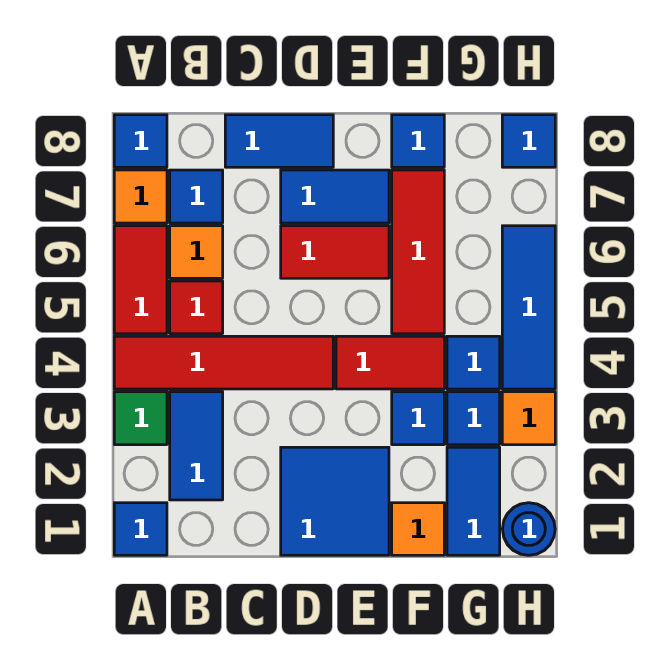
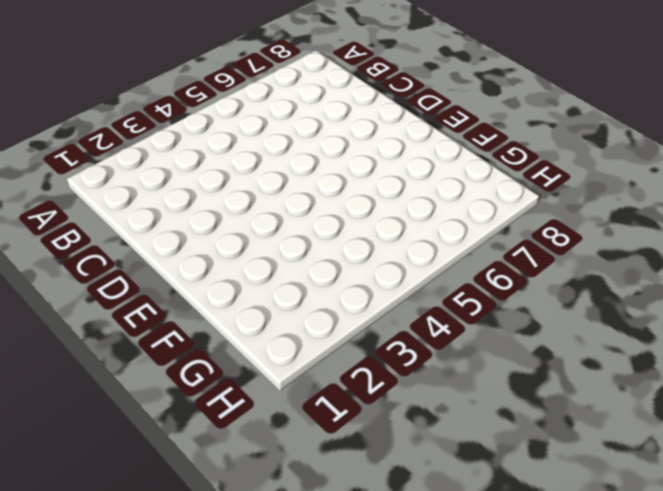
none -> blue tile A1 level 1
none -> green tile A3 level 1
none -> red tile A4:D4 level 1

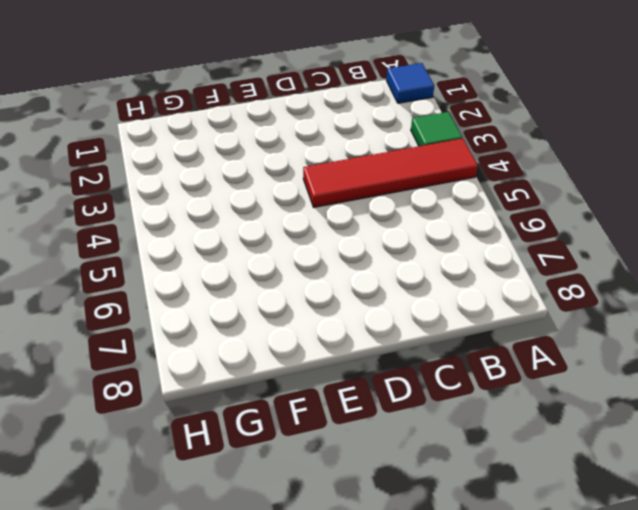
none -> red tile A5:A6 level 1
none -> orange tile A7 level 1
none -> blue tile A8 level 1

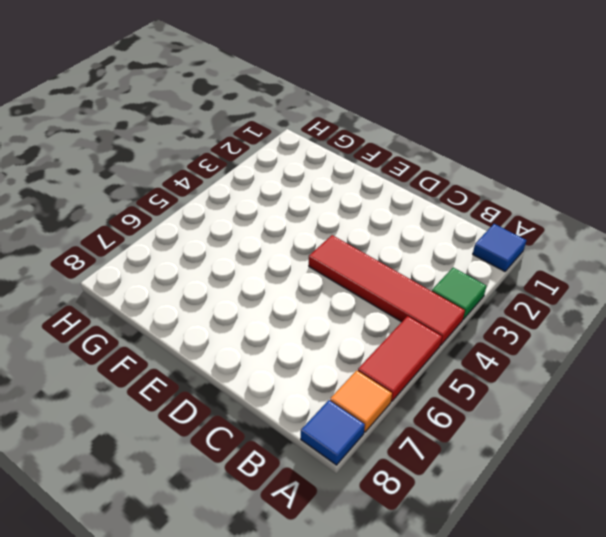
none -> blue tile B2:B3 level 1
none -> red tile B5 level 1
none -> orange tile B6 level 1

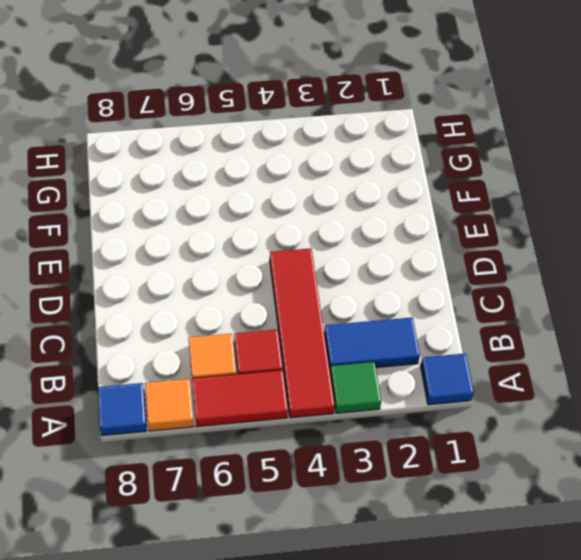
none -> blue tile B7 level 1
none -> blue tile C8:D8 level 1
none -> blue tile D1:E2 level 1

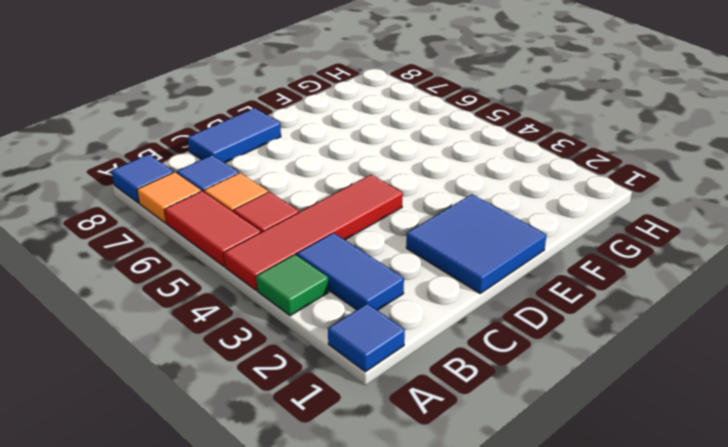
none -> red tile D6:E6 level 1
none -> blue tile D7:E7 level 1
none -> red tile E4:F4 level 1

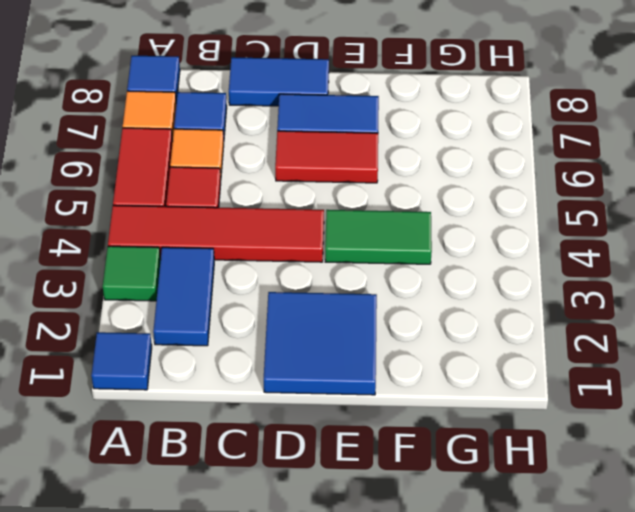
green tile E4:F4 level 1 -> red tile E4:F4 level 1
none -> orange tile F1 level 1
none -> blue tile F3 level 1
none -> red tile F5:F7 level 1

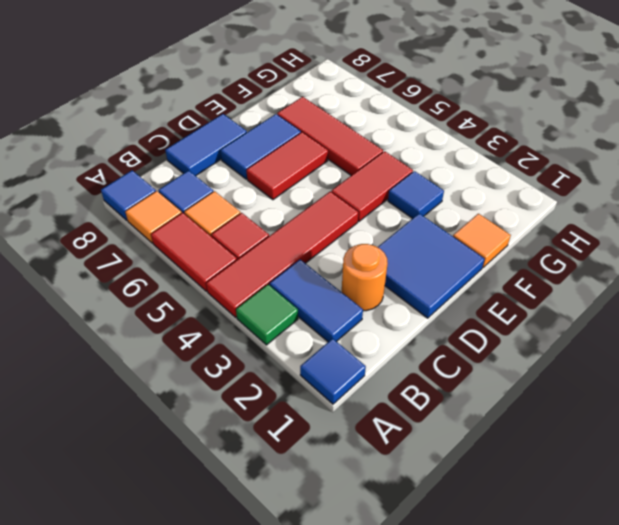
orange round brick C2 level 1 -> none
none -> blue tile F8 level 1
none -> blue tile G1:G2 level 1
none -> blue tile G3 level 1

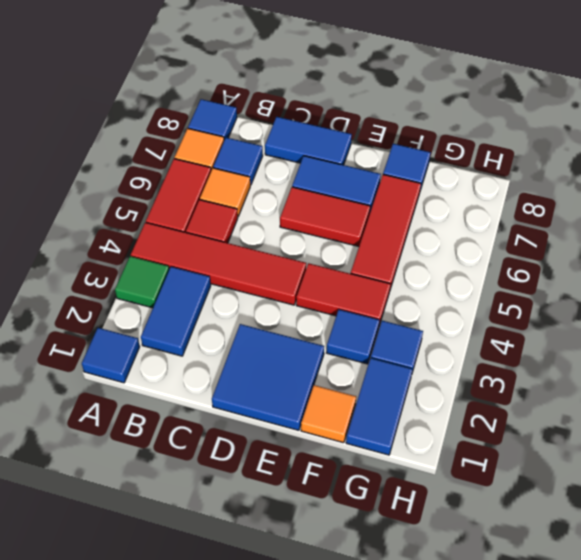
none -> blue tile G4 level 1
none -> blue round brick H1 level 1
none -> orange tile H3 level 1

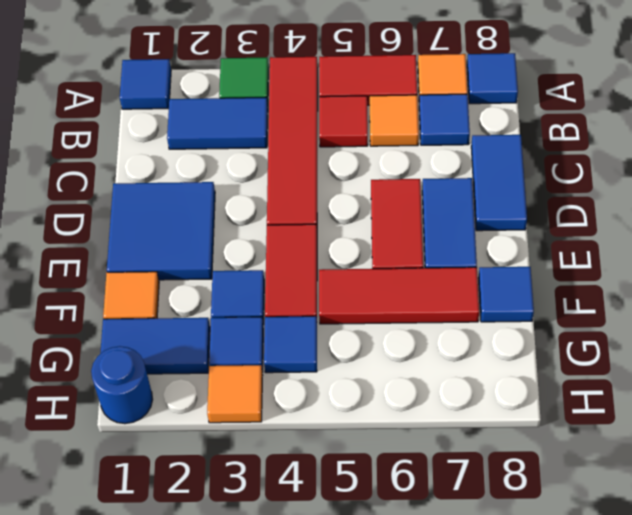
none -> blue tile H4:H6 level 1
none -> blue tile H8 level 1

